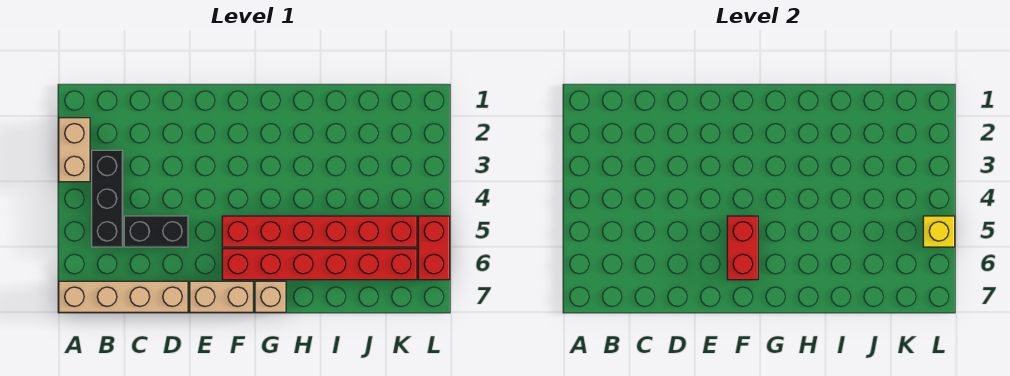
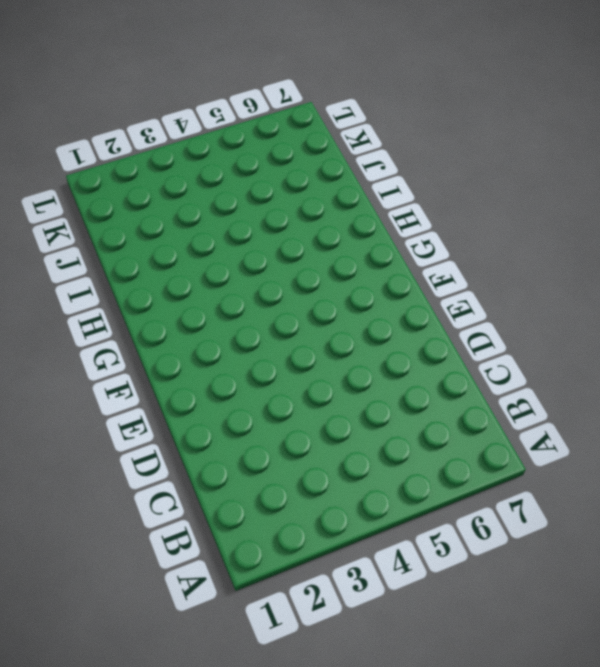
none -> tan brick A2:A3 level 1
none -> tan brick A7:D7 level 1

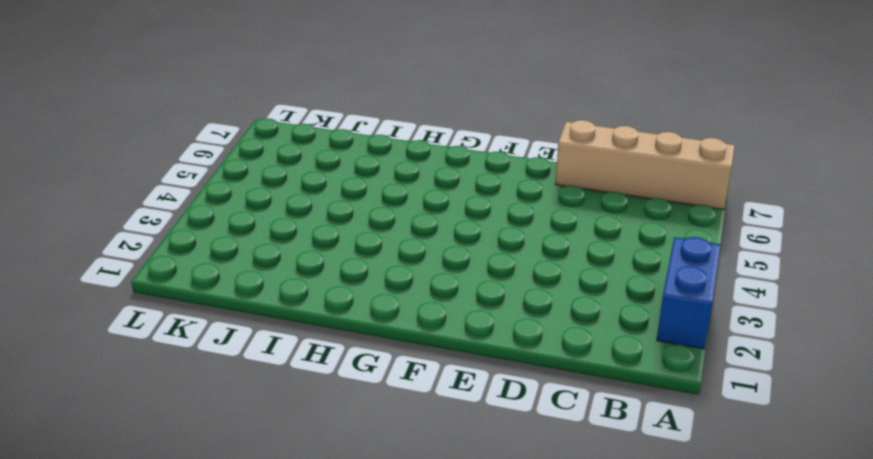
blue brick A2:A3 level 1 -> tan brick A2:A3 level 1
none -> black brick B3:B5 level 1
none -> black brick C5:D5 level 1

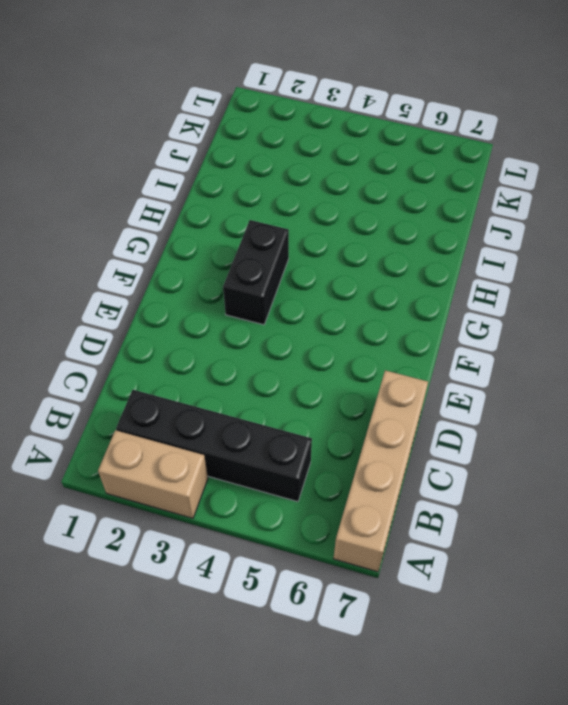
black brick B2:B5 level 1 -> black brick B3:B5 level 1
black brick F3:G3 level 1 -> black brick C5:D5 level 1
none -> tan brick E7:F7 level 1
none -> red brick F5:K5 level 1

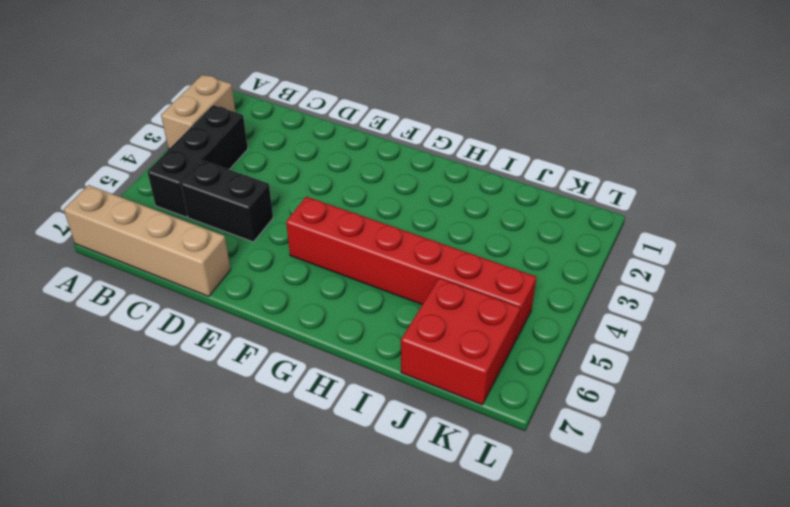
red brick J6:K7 level 1 -> red brick F6:K6 level 1
none -> tan brick E7:F7 level 1
none -> tan brick G7 level 1

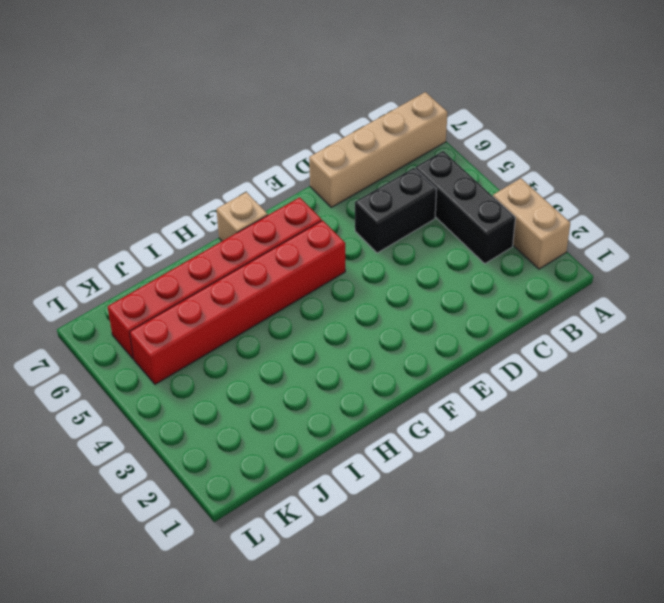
none -> tan brick E7:F7 level 1
none -> red brick L5:L6 level 1

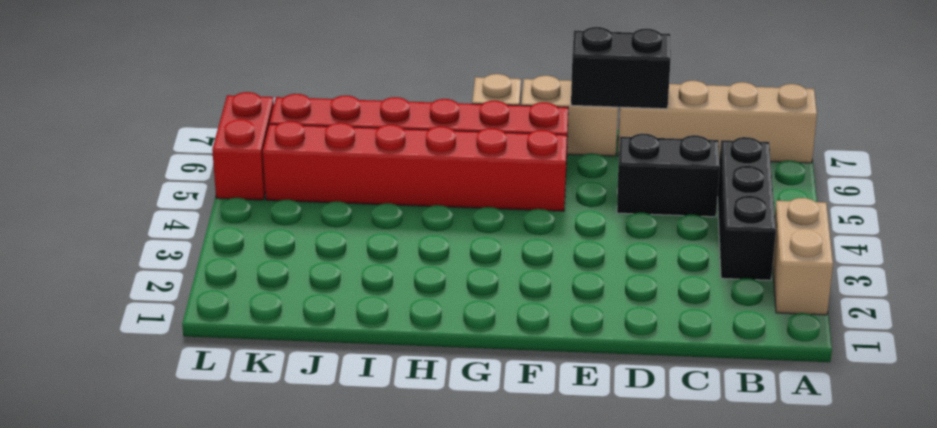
black brick D7:E7 level 2 -> none
none -> red brick F5:F6 level 2
none -> yellow brick L5 level 2

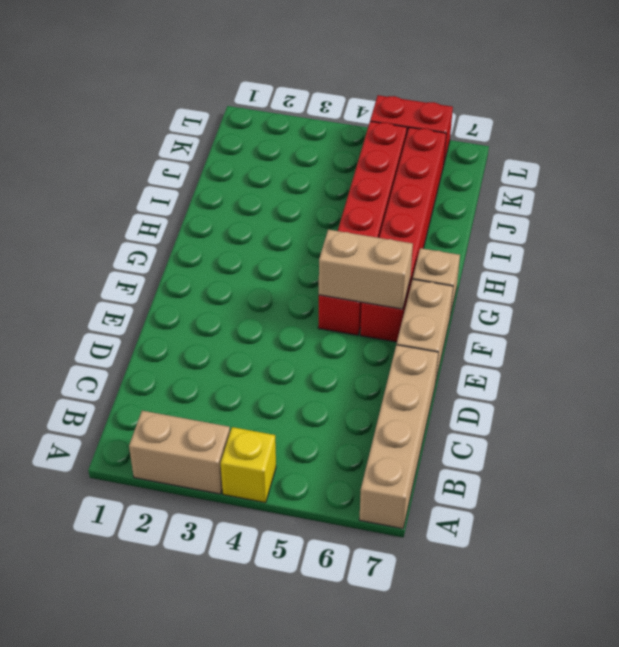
yellow brick A4 level 1 -> yellow brick L5 level 2
tan brick F5:F6 level 2 -> red brick F5:F6 level 2
none -> black brick B3:B5 level 1
none -> black brick C5:D5 level 1

